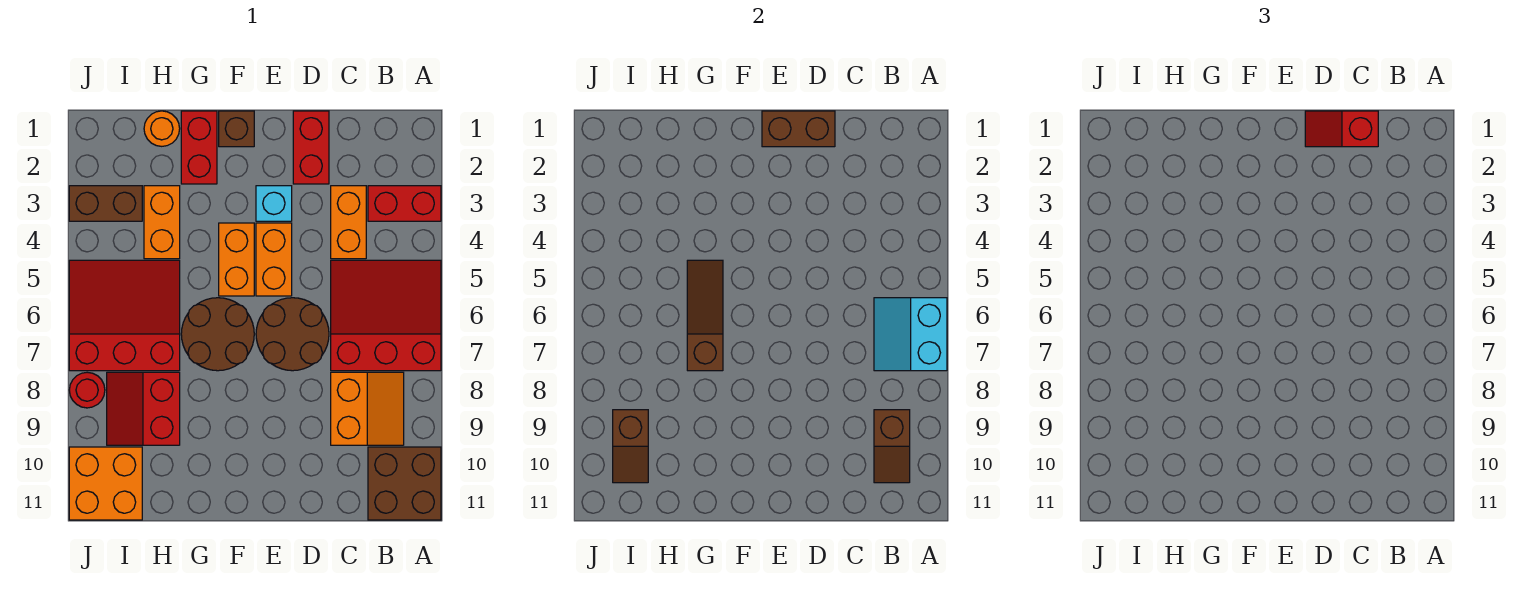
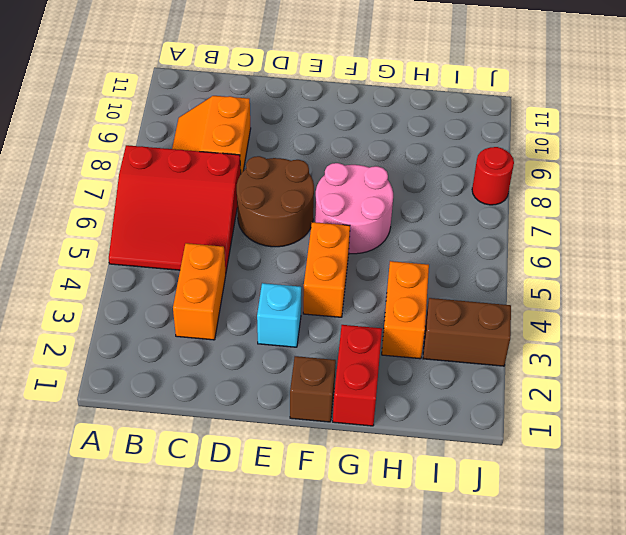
pink round brick F6:G7 level 1 -> brown round brick F6:G7 level 1
none -> red brick A3:B3 level 1
none -> brown brick A10:B11 level 1
none -> red brick D1:D2 level 1

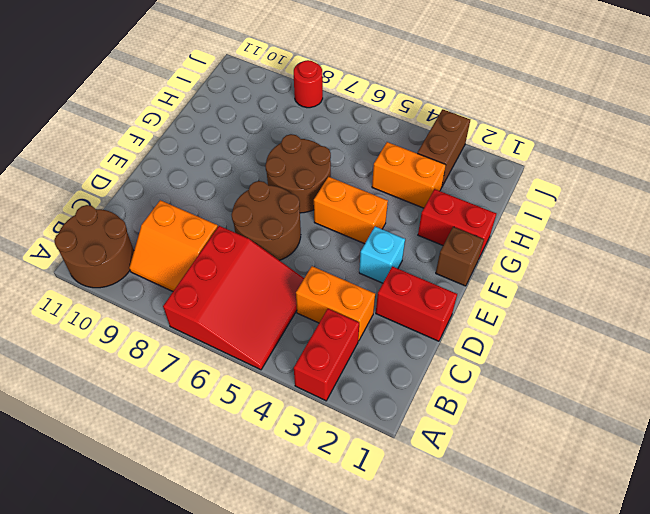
brown round brick A10:B11 level 1 -> brown brick A10:B11 level 1
none -> orange brick E4:E5 level 1
none -> orange round brick H1 level 1
none -> red slope H5:J7 level 1 top 7

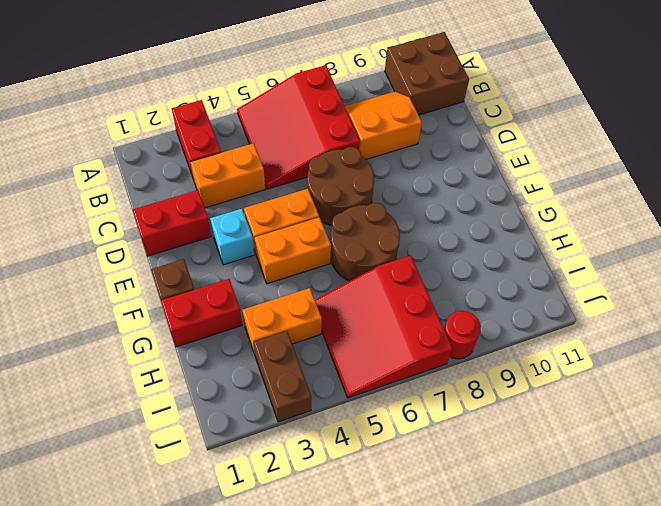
none -> orange round brick H1 level 1
none -> red slope H8:I9 level 1 top H
none -> orange brick I10:J11 level 1

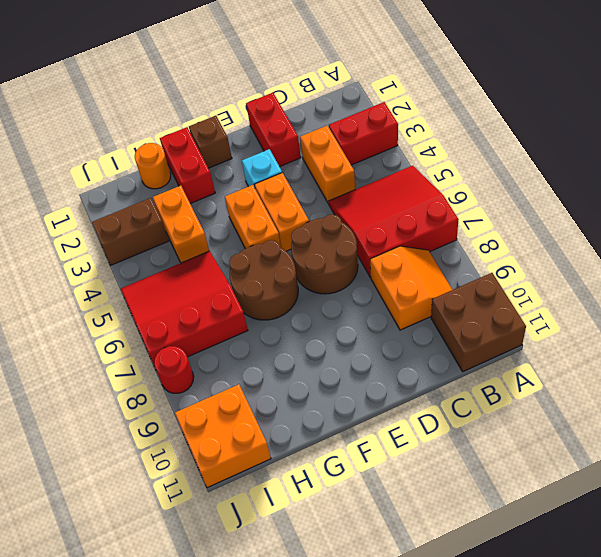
none -> red slope H8:I9 level 1 top H
none -> cyan slope A6:B7 level 2 top A
none -> brown slope B9:B10 level 2 top 9

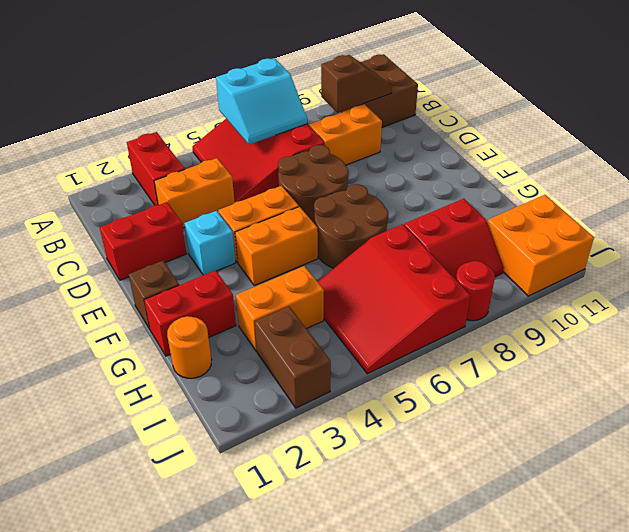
none -> brown brick D1:E1 level 2
none -> brown slope G5:G7 level 2 top 7
none -> brown slope I9:I10 level 2 top 9

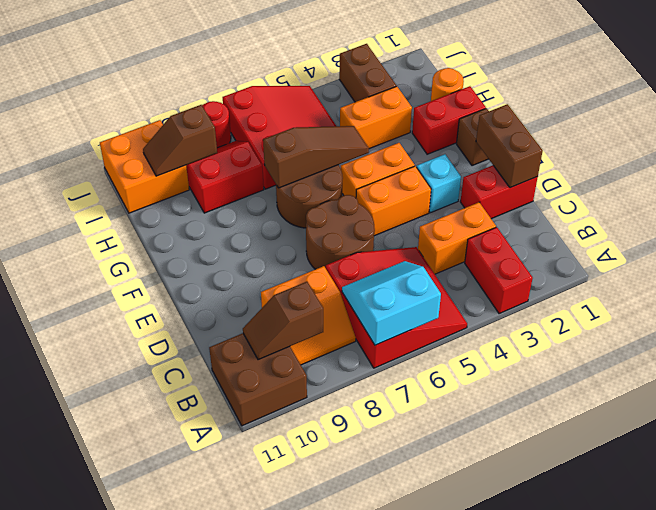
none -> red slope C1:D1 level 3 top C

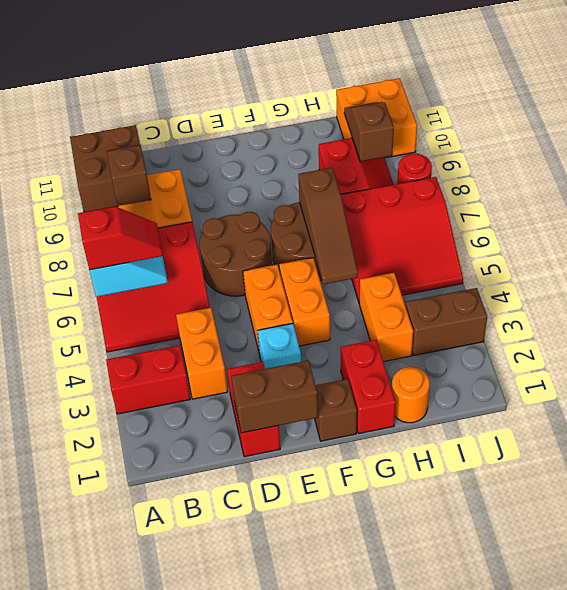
red slope A6:B6 level 3 top A -> red slope C1:D1 level 3 top C

